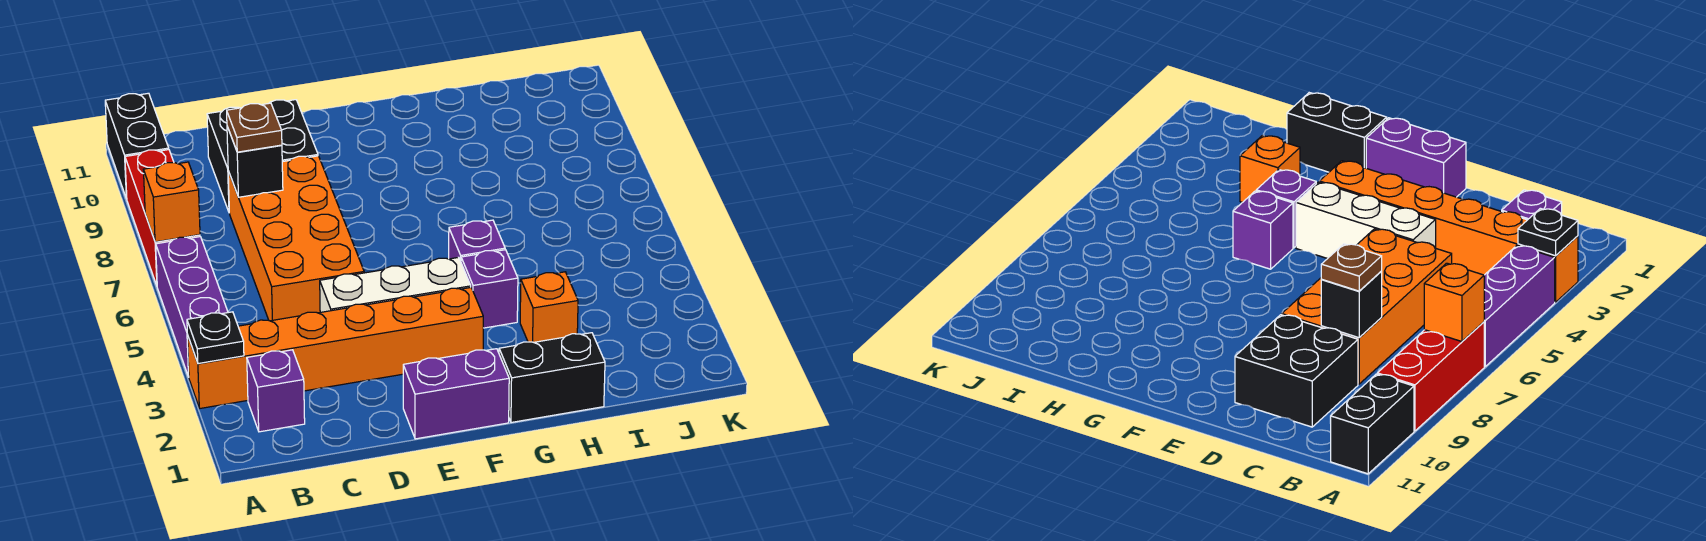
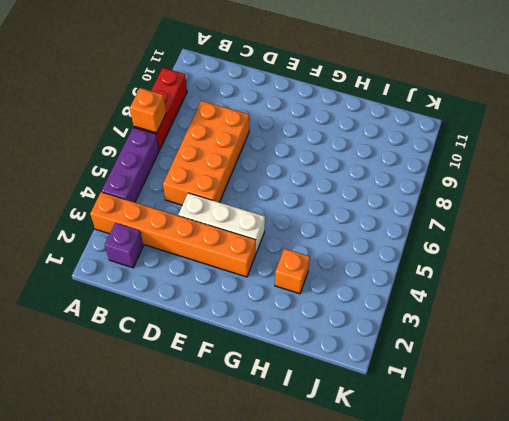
none -> black brick A10:A11 level 1
none -> black brick C9:D10 level 1
none -> purple brick E1:F1 level 1

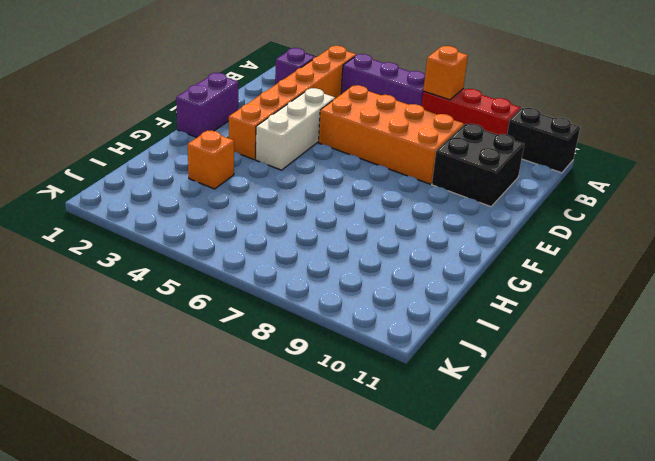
none -> black brick G1:H1 level 1
none -> purple brick G4 level 1
none -> purple brick G5 level 1

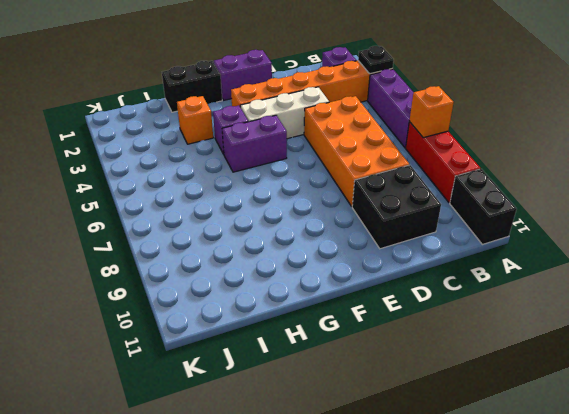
purple brick F5:G5 level 1 -> purple brick G5 level 1
none -> black brick C8 level 2
none -> brown plate C8 level 3

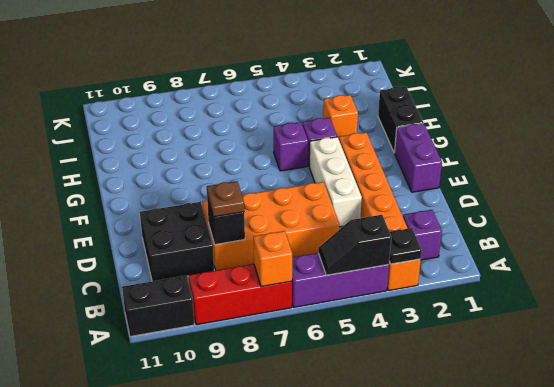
black slope A4:A5 level 2 top 4 -> none

